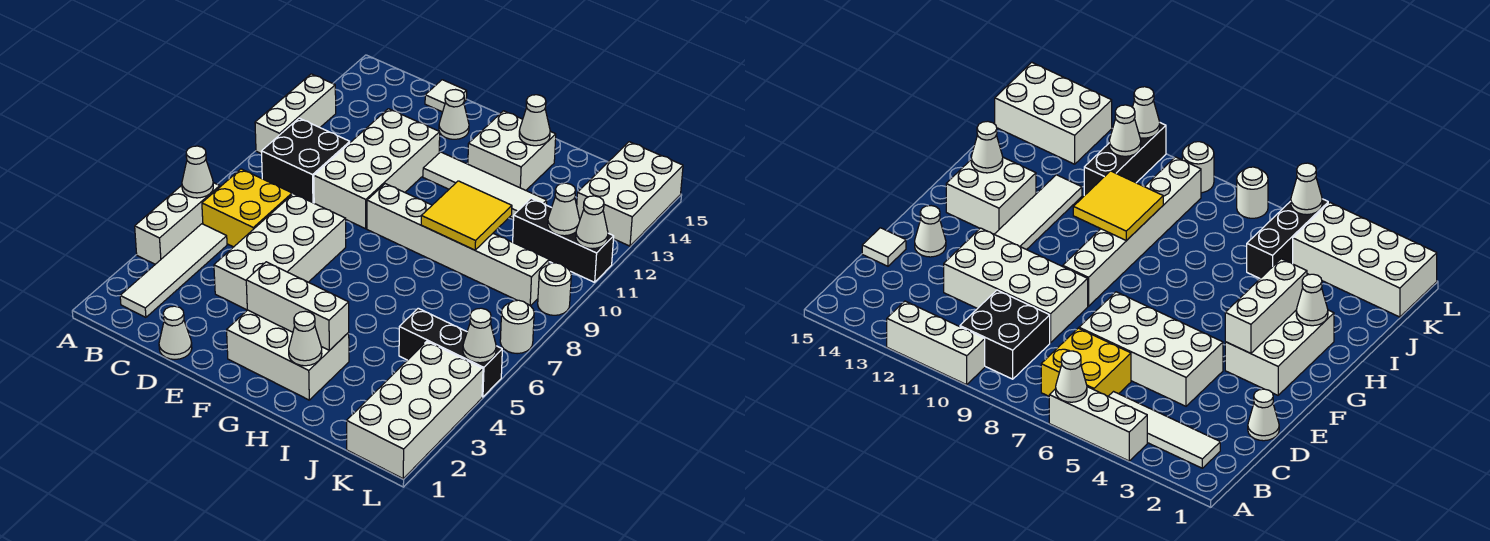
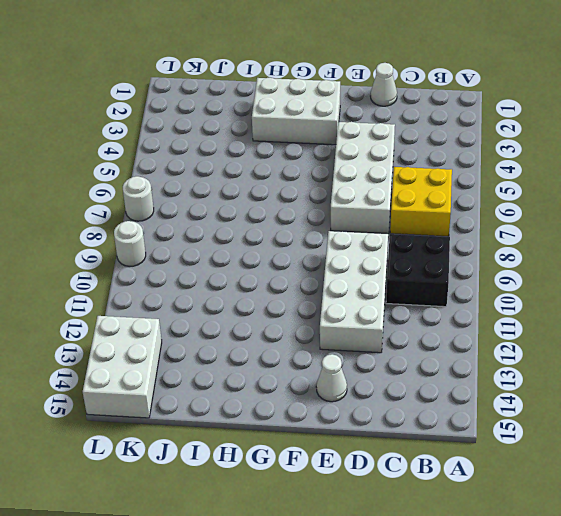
none -> white brick A4:A6 level 1
none -> white brick A10:A12 level 1
none -> white tile B2:B5 level 1

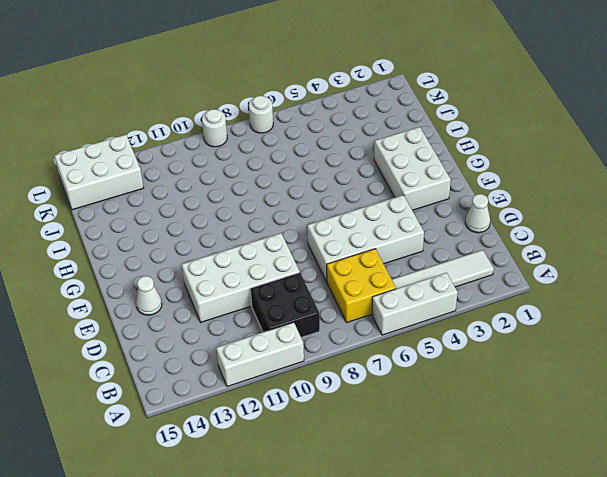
none -> white tile D15 level 1
none -> white brick F9:K9 level 1
none -> white tile F12:I12 level 1

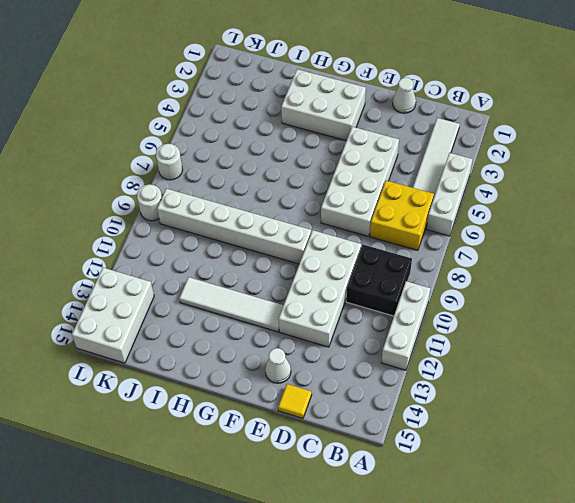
yellow tile D15 level 1 -> white tile D15 level 1
none -> white brick G13:H14 level 1
none -> black brick J5:L5 level 1
none -> black brick J11:L11 level 1

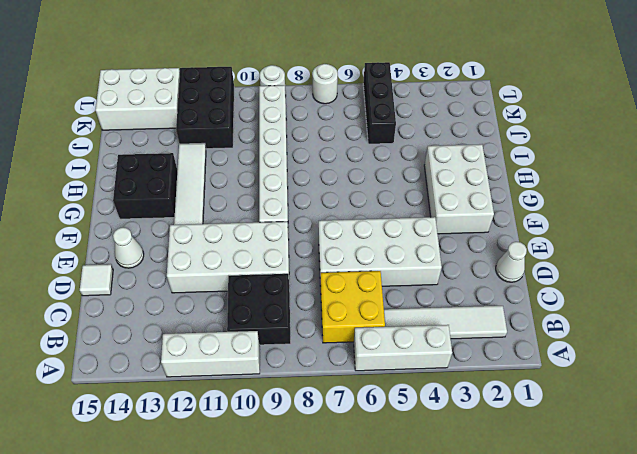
black brick G13:H14 level 1 -> white brick G13:H14 level 1
black brick J11:L12 level 1 -> black brick J11:L11 level 1
none -> white brick K1:L4 level 1
none -> white cone A6 level 2
none -> white brick F3:H3 level 2

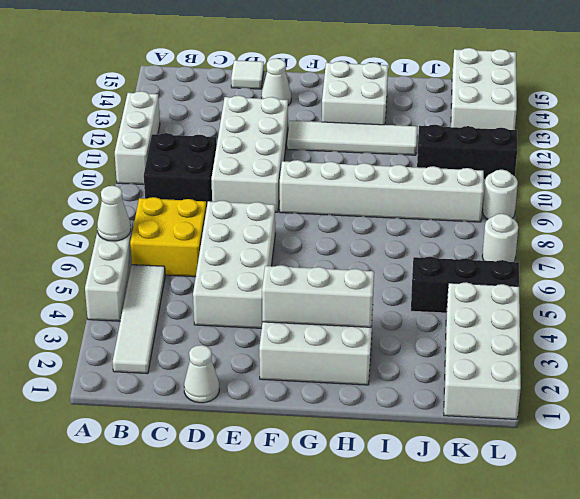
none -> white cone H2 level 2
none -> yellow tile H9:I10 level 2
none -> white cone H14 level 2

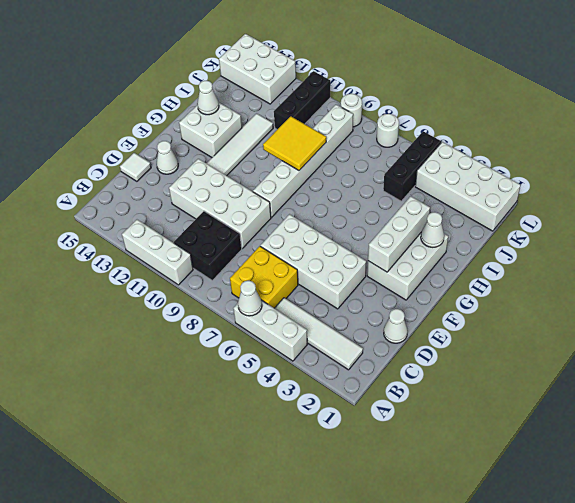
none -> white cone K11 level 2
none -> white cone L5 level 2
none -> white cone L11 level 2

